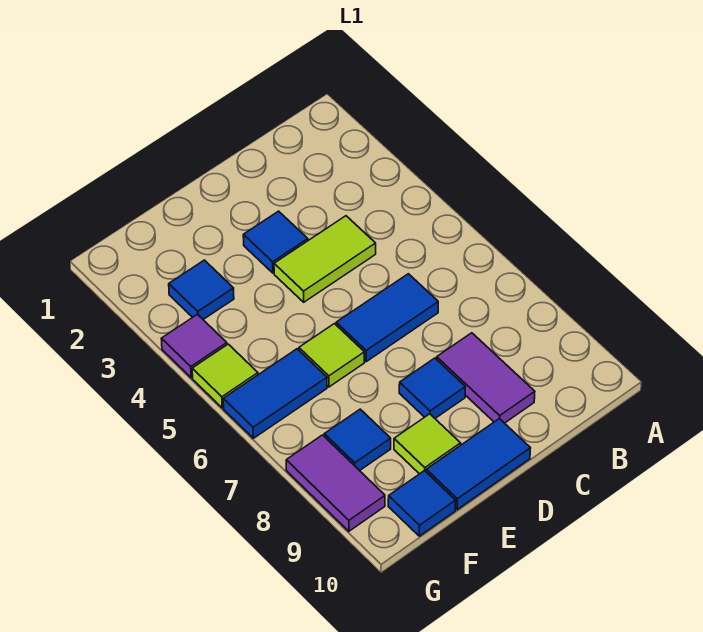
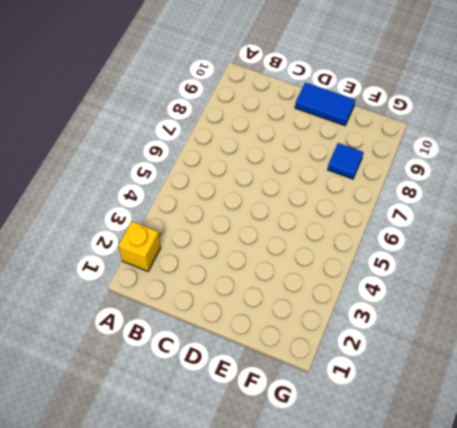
yellow brick A2 level 1 -> none
none -> lime tile C4:D4 level 1
none -> blue tile C6:D6 level 1
none -> purple tile C8:C9 level 1

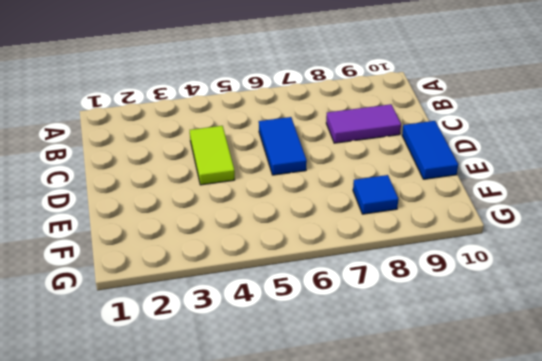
none -> blue tile D3 level 1
none -> blue tile D8 level 1
none -> lime tile E6 level 1

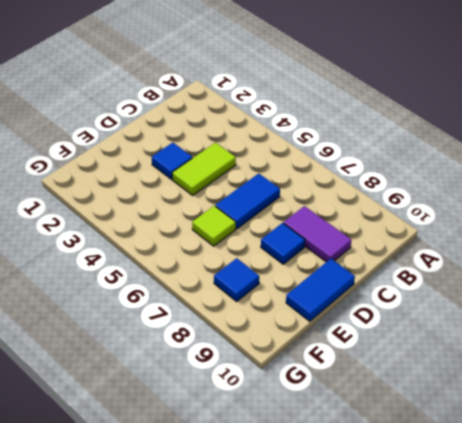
none -> lime tile E9 level 1
none -> blue tile F3 level 1
none -> blue tile F6:G6 level 1

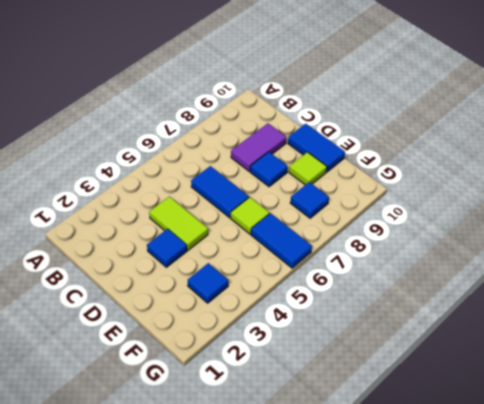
none -> blue tile F10 level 1
none -> purple tile G4 level 1
none -> lime tile G5 level 1

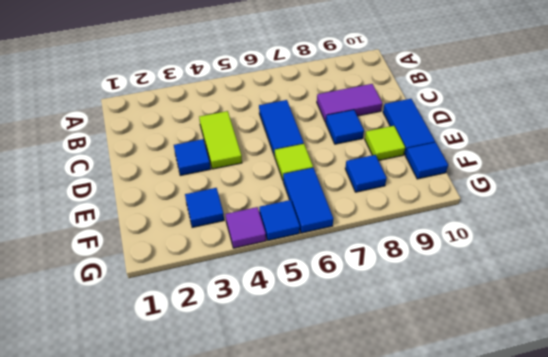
blue tile G5 level 1 -> lime tile G5 level 1
none -> purple tile G8:G9 level 1

